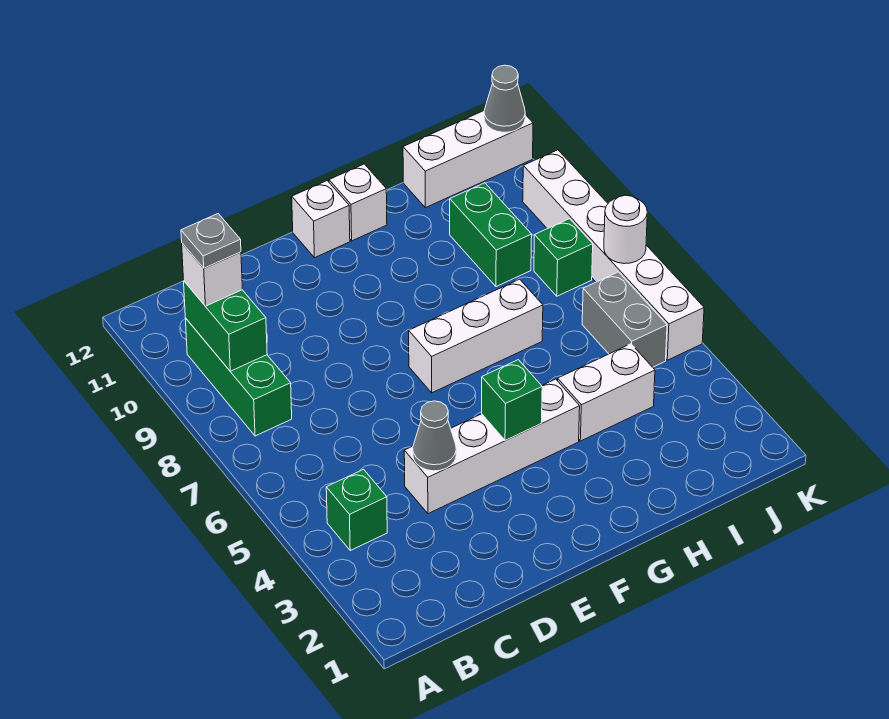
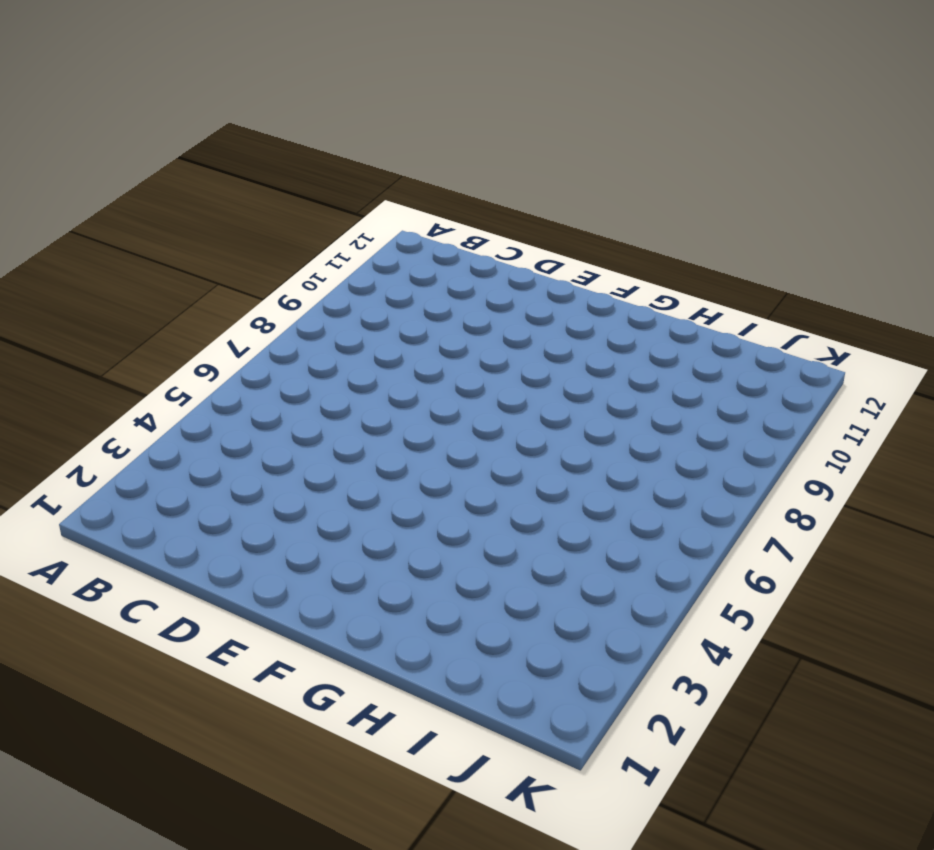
none -> green brick B4 level 1
none -> green brick B8:B10 level 1
none -> white brick D4:G4 level 1

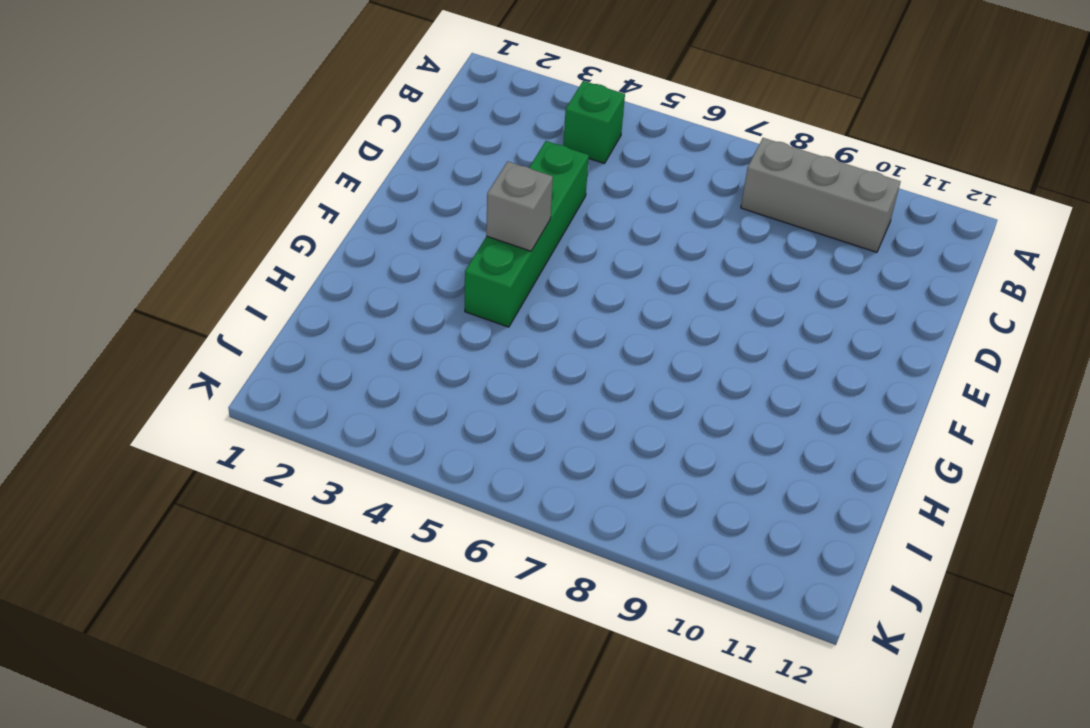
grey brick B8:B10 level 1 -> green brick B8:B10 level 1
green brick D4:G4 level 1 -> white brick D4:G4 level 1
grey brick F4 level 2 -> green brick F4 level 2
none -> white brick F7:H7 level 1
none -> white brick F12 level 1
none -> white brick G12 level 1

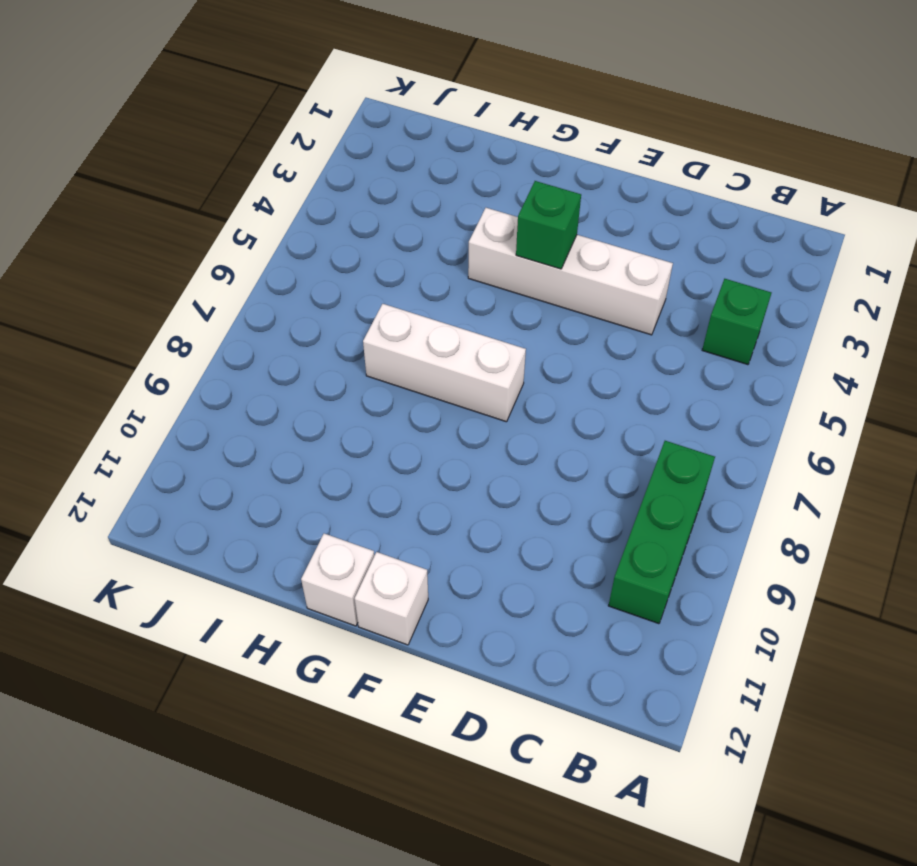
none -> white brick H4:I4 level 1
none -> green brick I9:I10 level 1
none -> white brick I12:K12 level 1

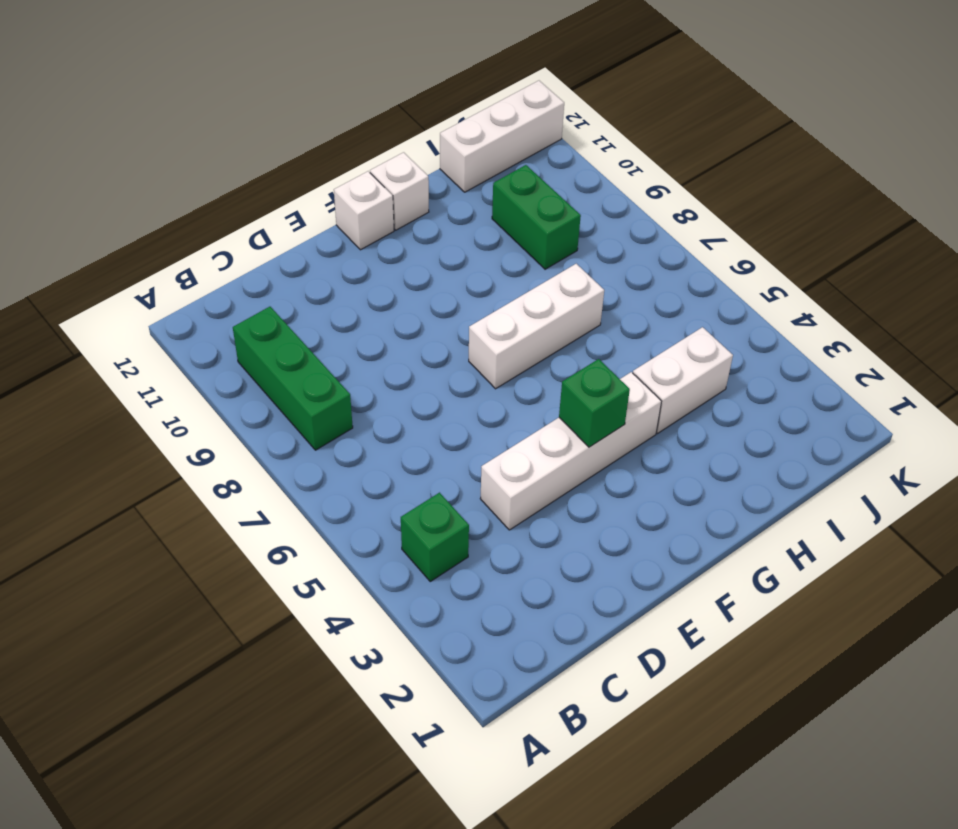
none -> grey brick J5:J6 level 1
none -> green brick J8 level 1
none -> white brick K5:K10 level 1

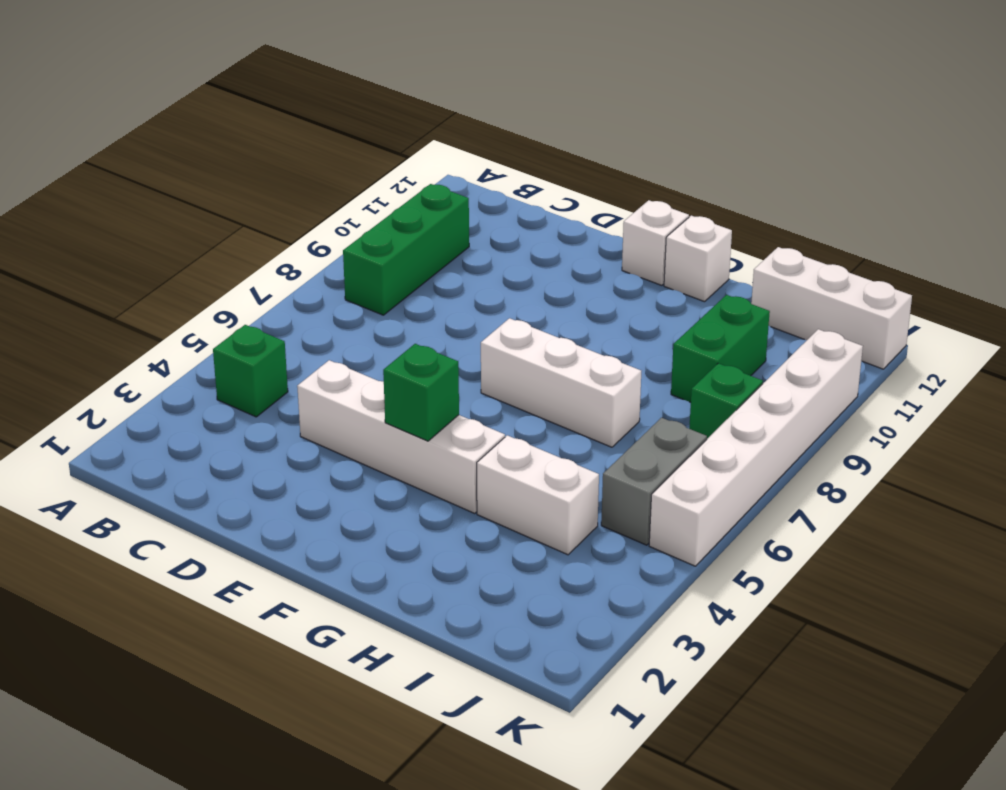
none -> green brick B9:B10 level 2
none -> grey cone D4 level 2
none -> white round brick K7 level 2

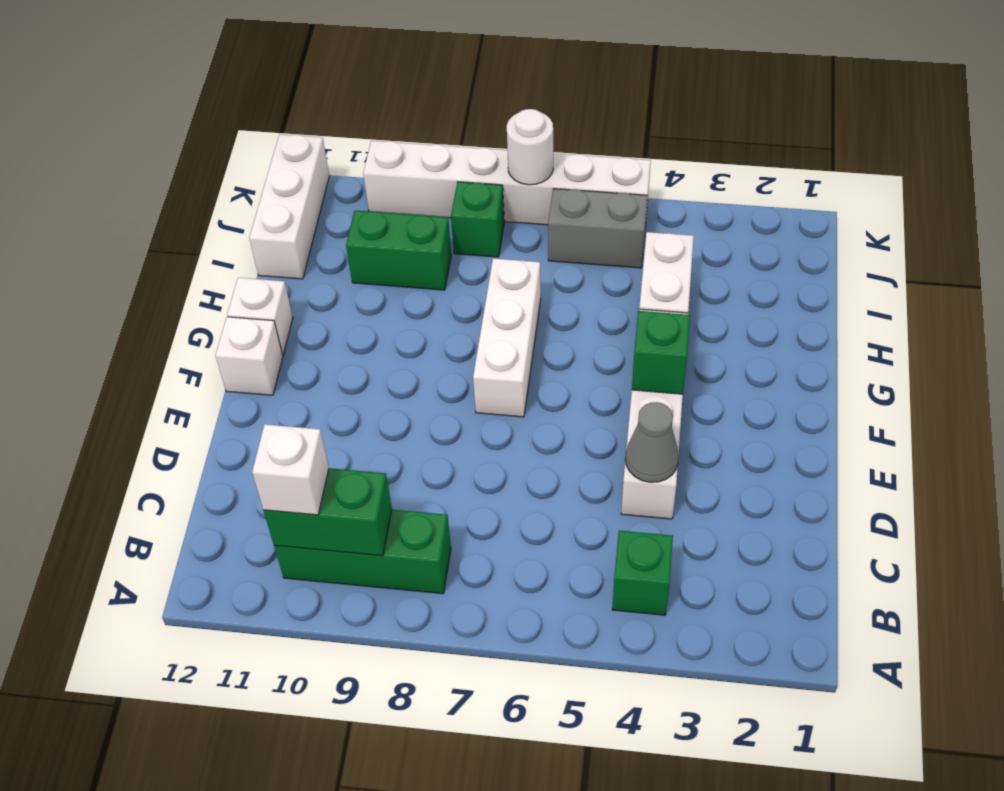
none -> grey cone K12 level 2
none -> grey plate B10 level 4

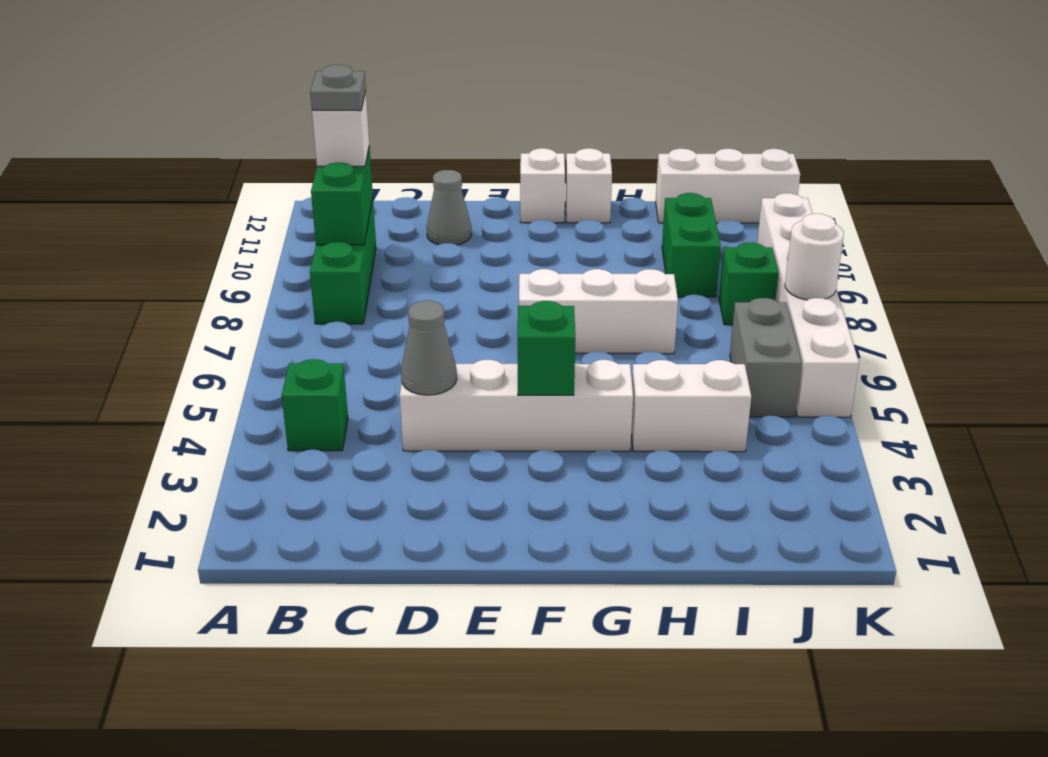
grey cone D11 level 1 -> grey cone K12 level 2

